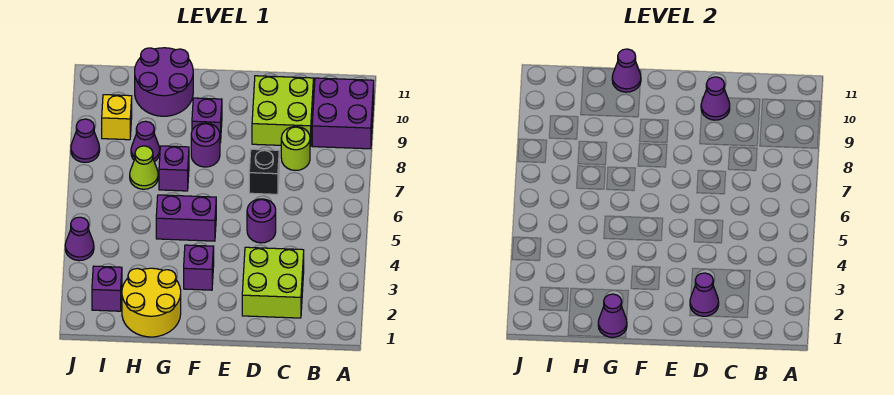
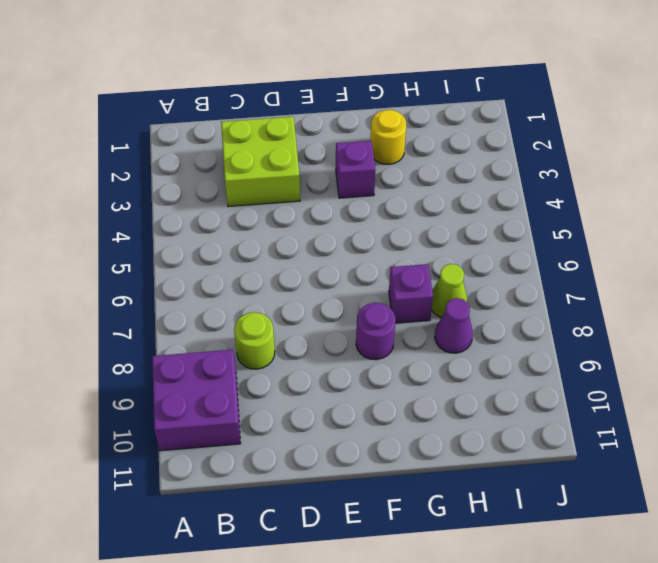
yellow round brick G2 level 1 -> yellow round brick G1:H2 level 1
none -> lime brick C9:D10 level 1
none -> purple round brick D5 level 1
none -> black brick D7 level 1

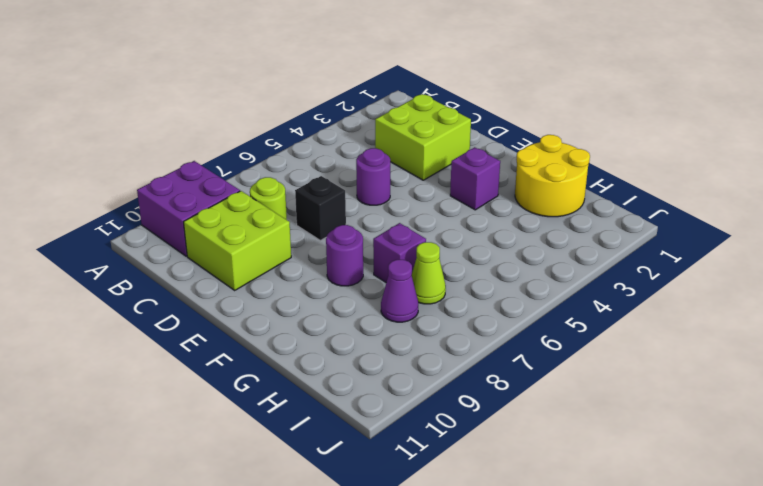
none -> purple brick F5:G5 level 1
none -> purple brick F9 level 1
none -> purple round brick G10:H11 level 1

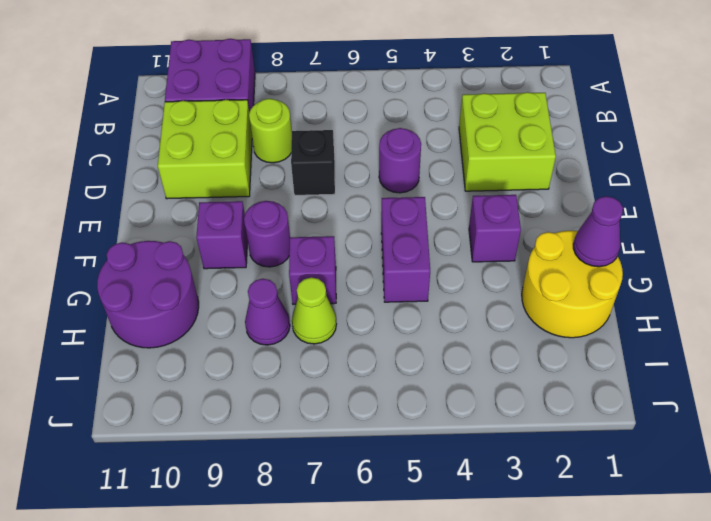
none -> purple brick I2 level 1
none -> yellow brick I9 level 1
none -> purple cone J4 level 1

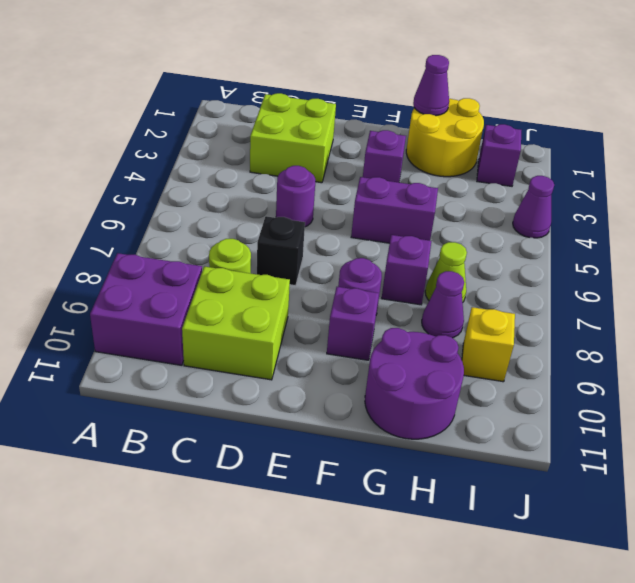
none -> purple cone J8 level 1
none -> purple cone D2 level 2
none -> purple cone D10 level 2

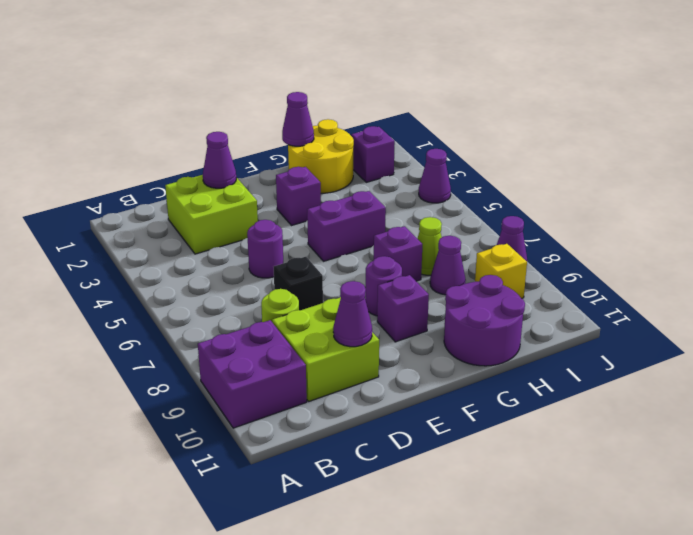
none -> purple cone G11 level 2

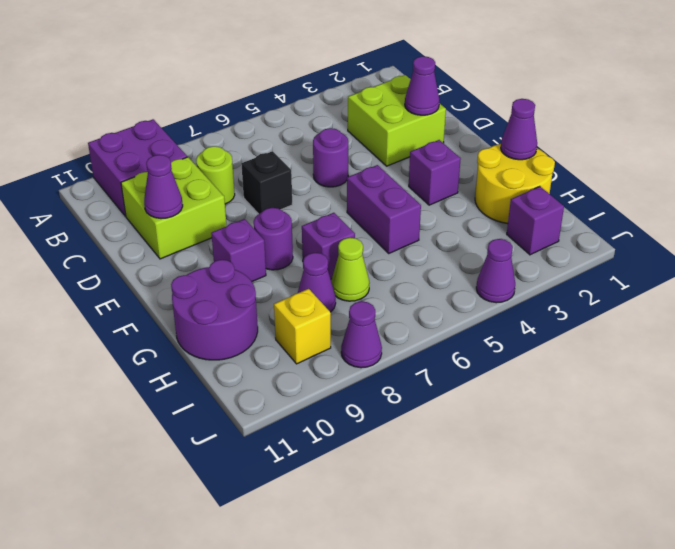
none -> purple cone G11 level 2

